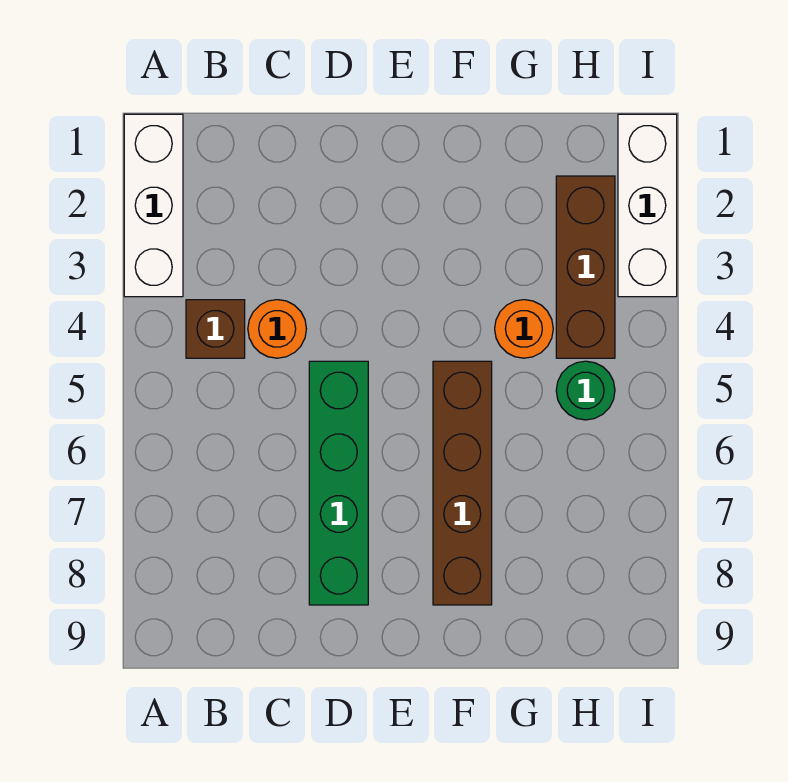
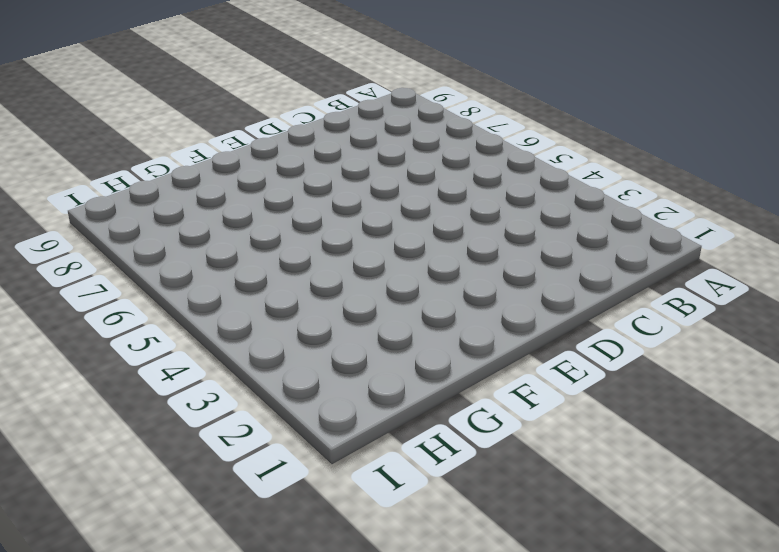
none -> white brick A1:A3 level 1
none -> brown brick B4 level 1

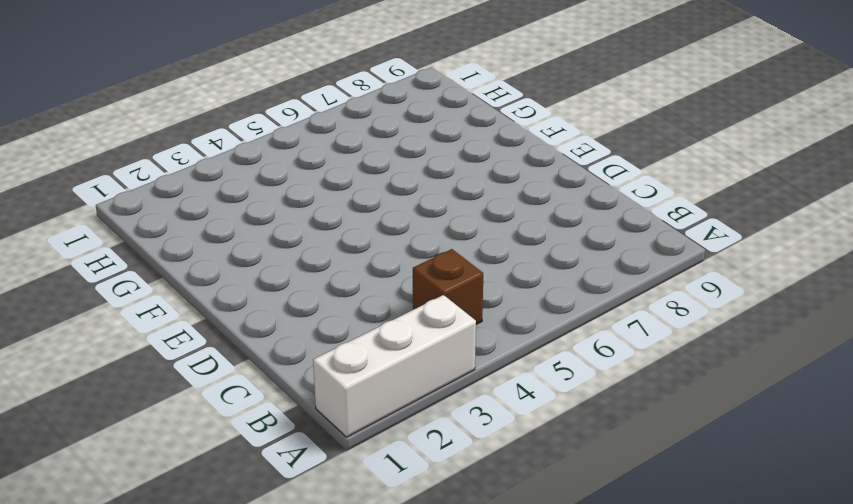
none -> orange round brick C4 level 1
none -> green brick D5:D8 level 1

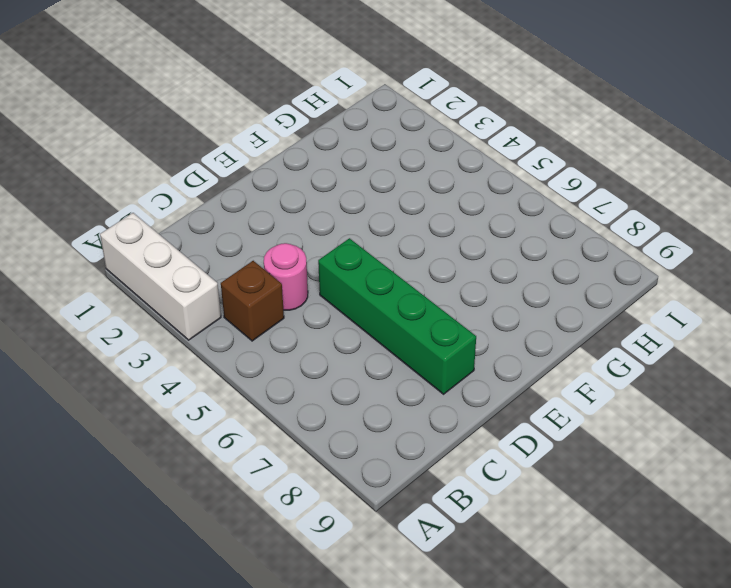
pink round brick C4 level 1 -> orange round brick C4 level 1
none -> brown brick F5:F8 level 1
none -> orange round brick G4 level 1

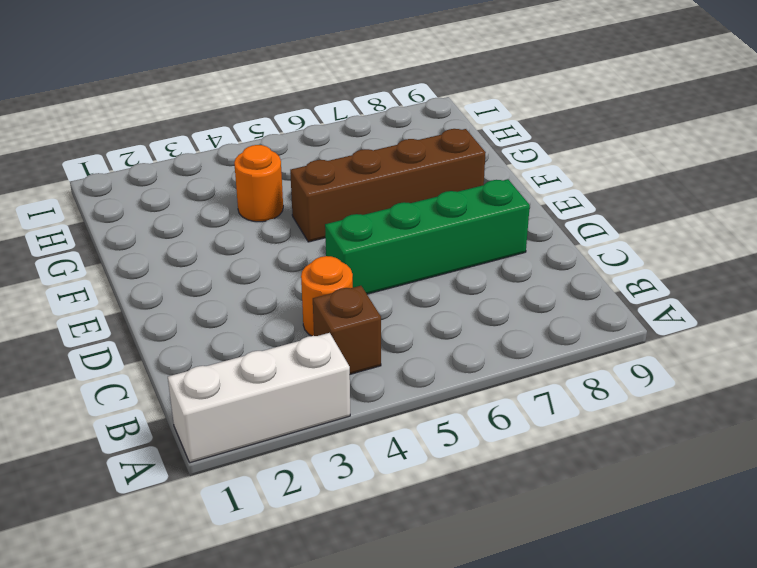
none -> brown brick H2:H4 level 1
none -> green round brick H5 level 1

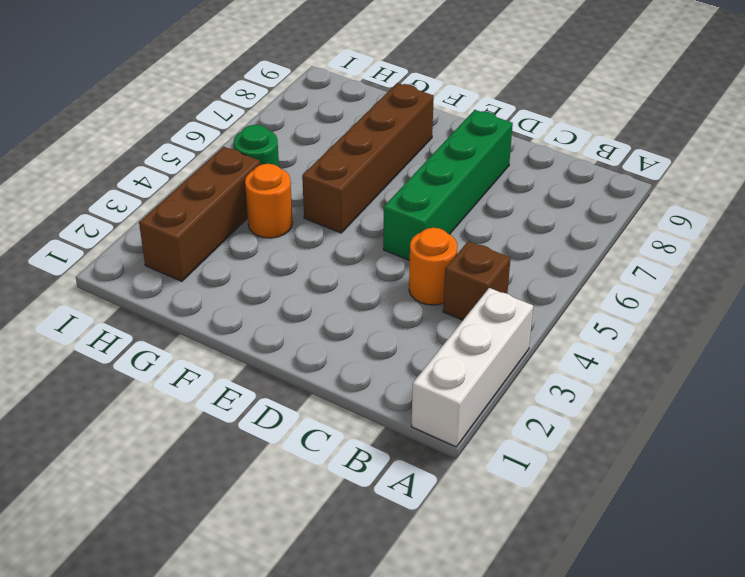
none -> white brick I1:I3 level 1

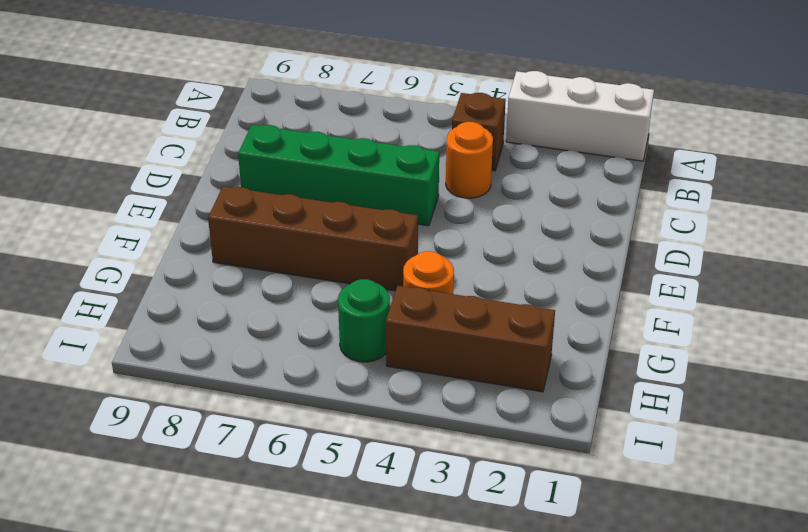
none -> white brick I1:I3 level 1

